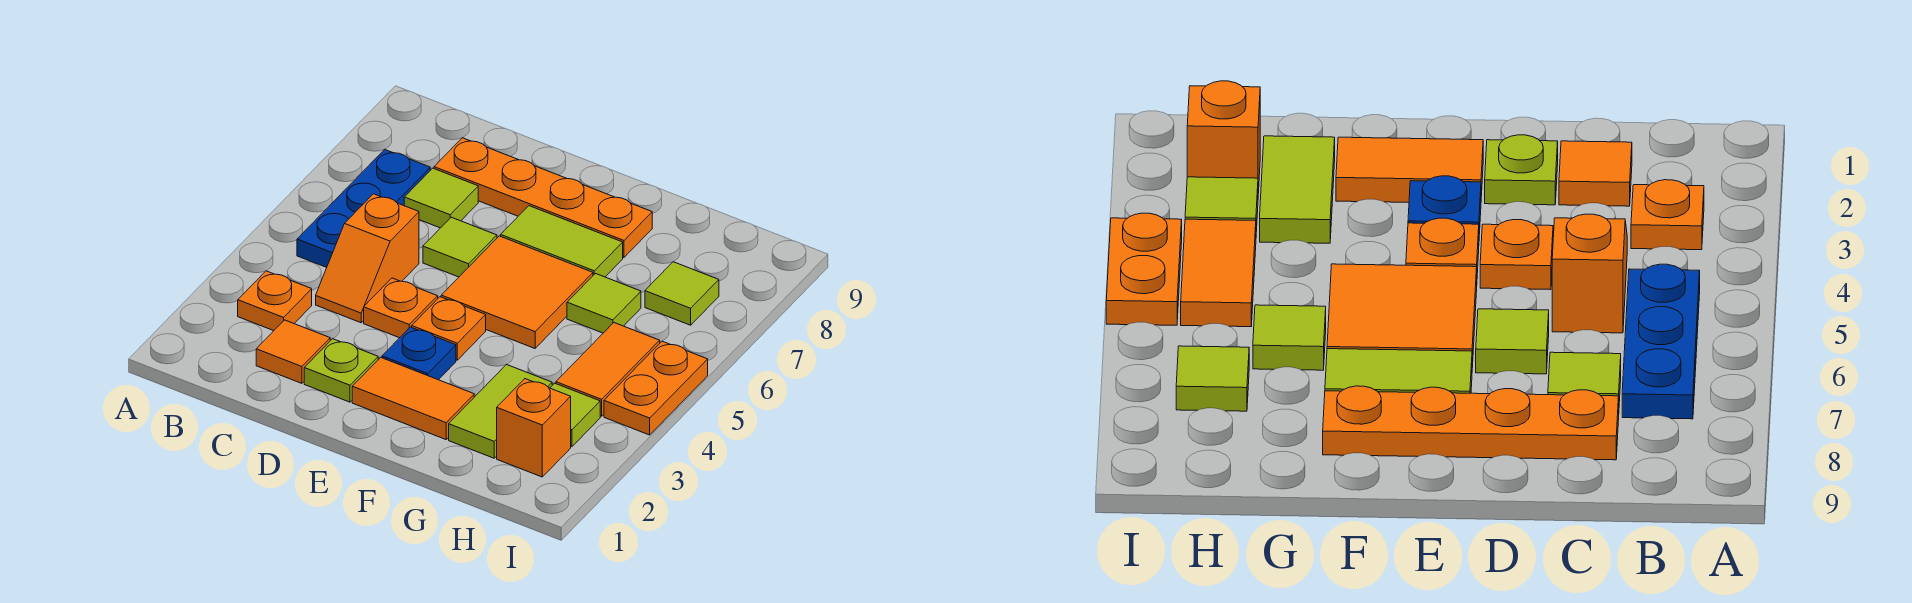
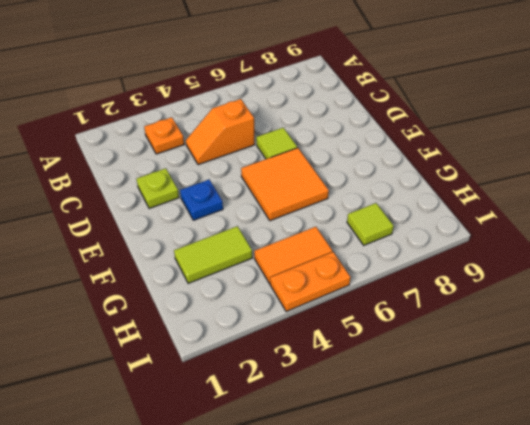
none -> blue plate B5:B7 level 1
none -> orange tile C2 level 1
none -> lime tile C7 level 1

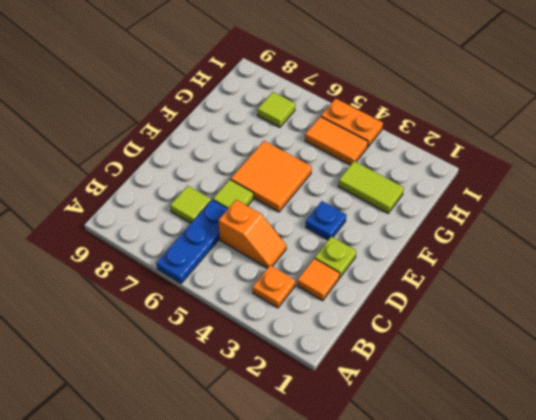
blue plate A6:C6 level 1 -> blue plate B5:B7 level 1
none -> orange plate C8:F8 level 1
none -> orange plate D4 level 1
none -> orange tile E2:F2 level 1

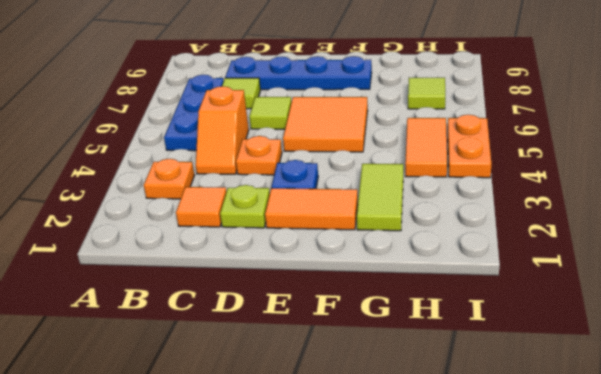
blue plate C8:F8 level 1 -> orange plate C8:F8 level 1
none -> orange plate E4 level 1
none -> lime tile E7:F7 level 1
none -> lime tile G6 level 1

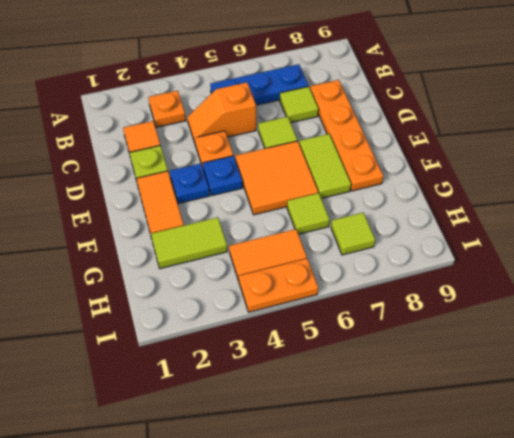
blue plate E4 level 1 -> orange plate E4 level 1
none -> orange brick H2 level 1
none -> lime tile H3 level 1

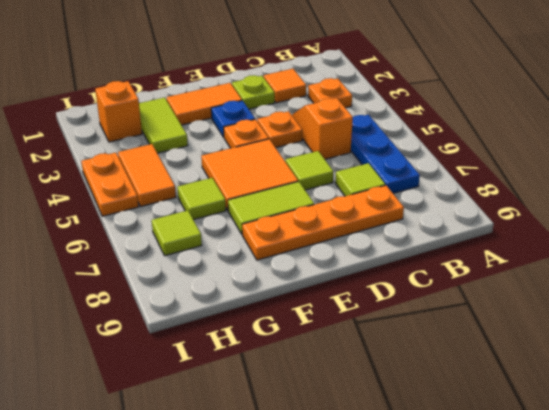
none -> lime tile H3 level 1

